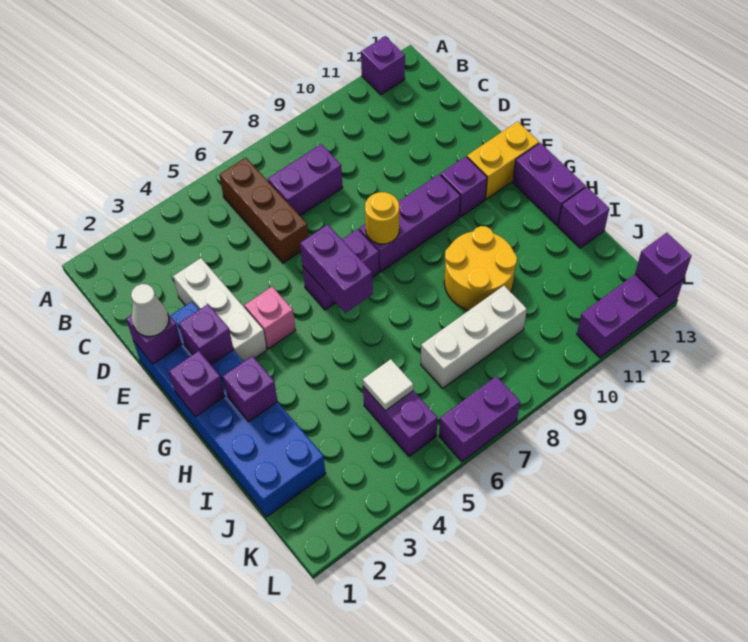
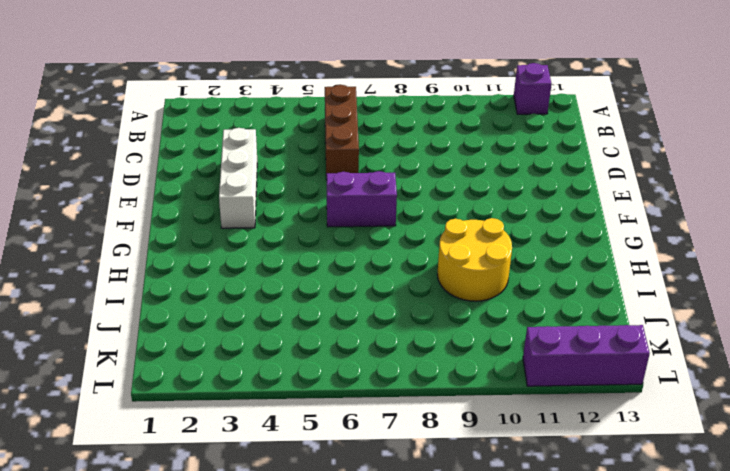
none -> purple brick C7:C8 level 1
none -> blue brick E1:J2 level 1
none -> pink brick F4 level 1

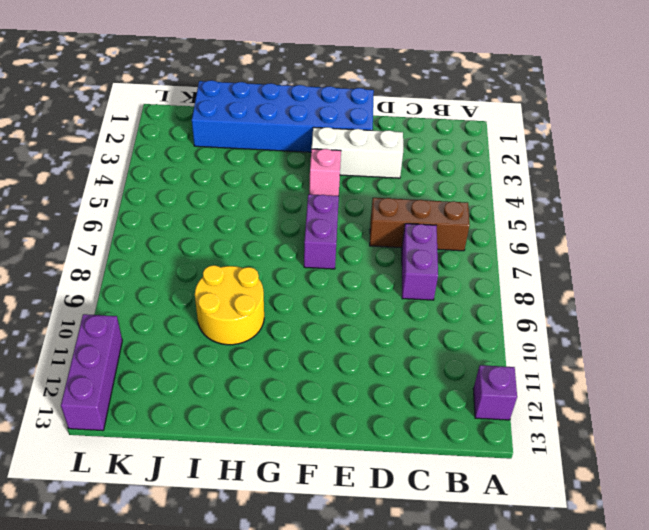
none -> purple brick F8:F10 level 1
none -> purple brick F11 level 1
none -> yellow brick F12:F13 level 1

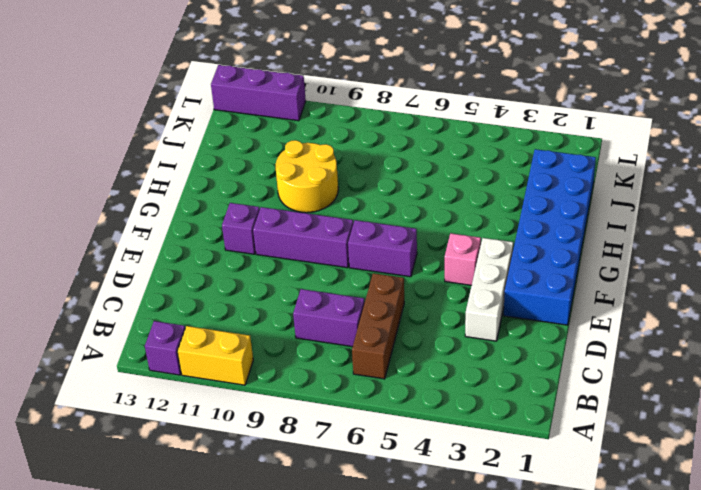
yellow brick A10:A11 level 1 -> yellow brick F12:F13 level 1
none -> purple brick G13:H13 level 1
none -> purple brick I13 level 1
none -> purple brick J5:K5 level 1

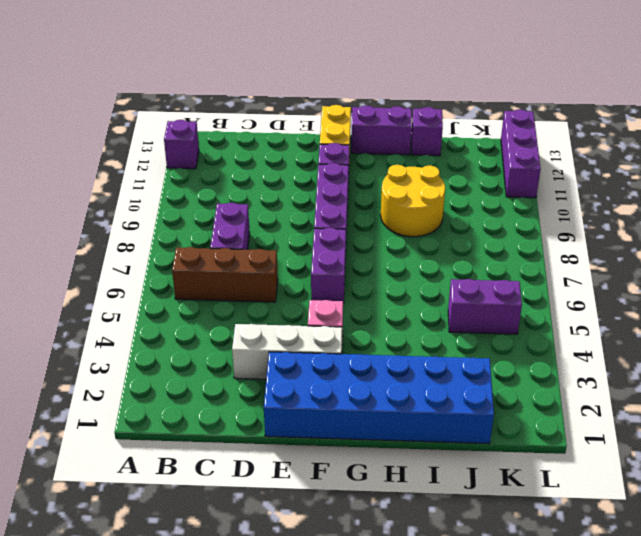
none -> white brick J7:J9 level 1
none -> purple brick L6:L7 level 1
none -> purple brick E1 level 2

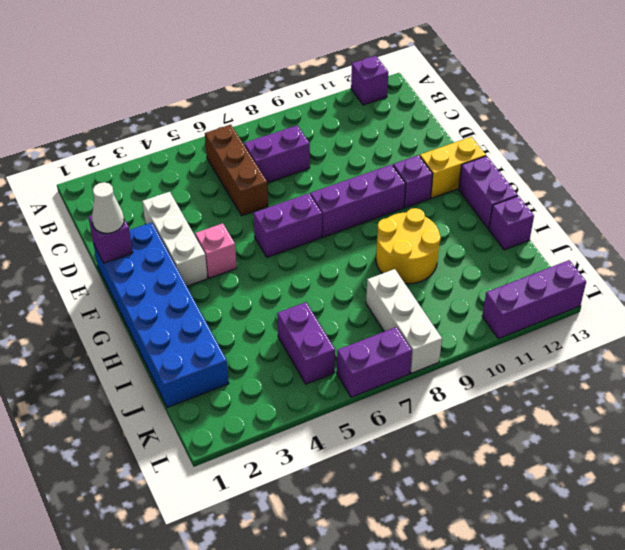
white brick J8:L8 level 1 -> white brick J7:J9 level 1
none -> purple brick F2 level 2
none -> purple brick F6:G6 level 2
none -> yellow round brick F8 level 2

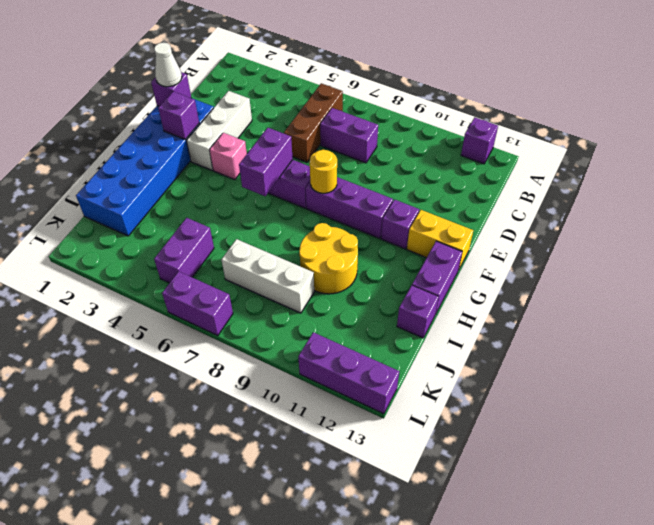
none -> purple brick G1 level 2
none -> purple brick H2 level 2
none -> white tile J5 level 2

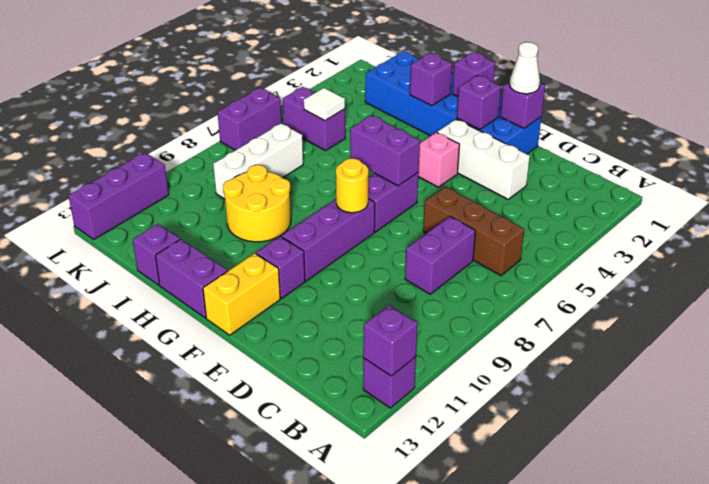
purple brick A12 level 2 -> purple brick L13 level 2

